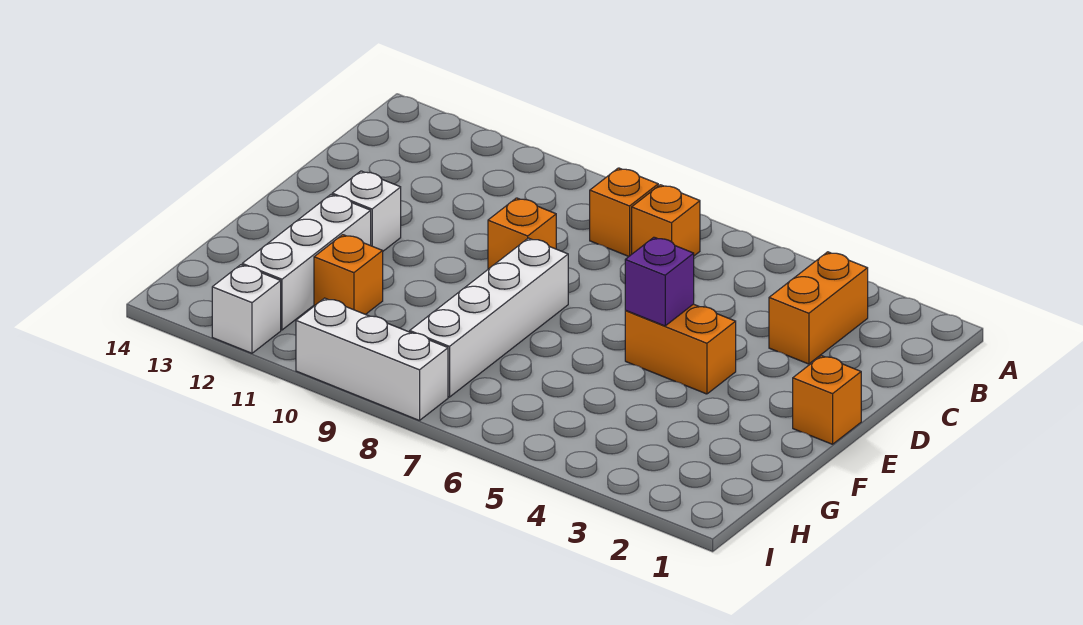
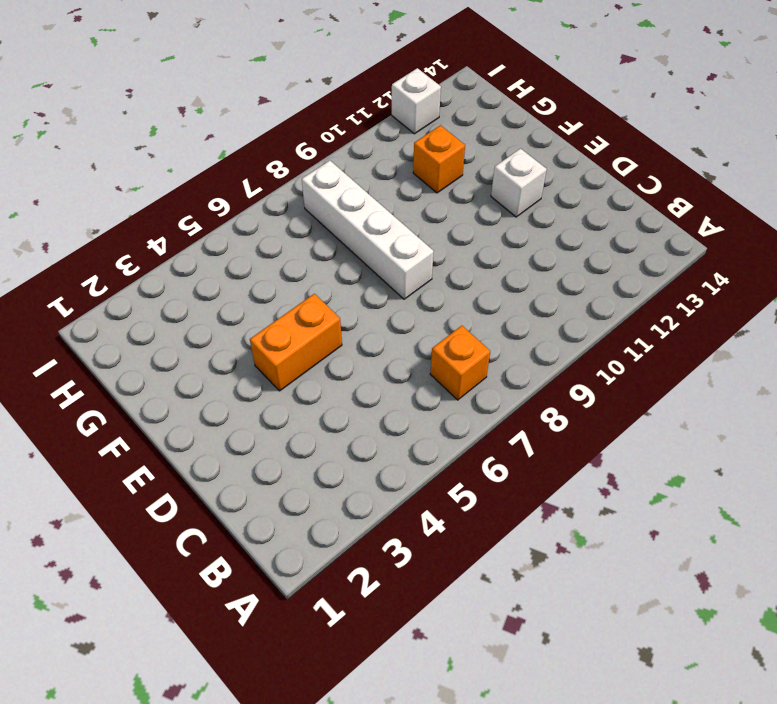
none -> orange brick B3:C3 level 1
none -> orange brick B8 level 1
none -> orange brick D9 level 1

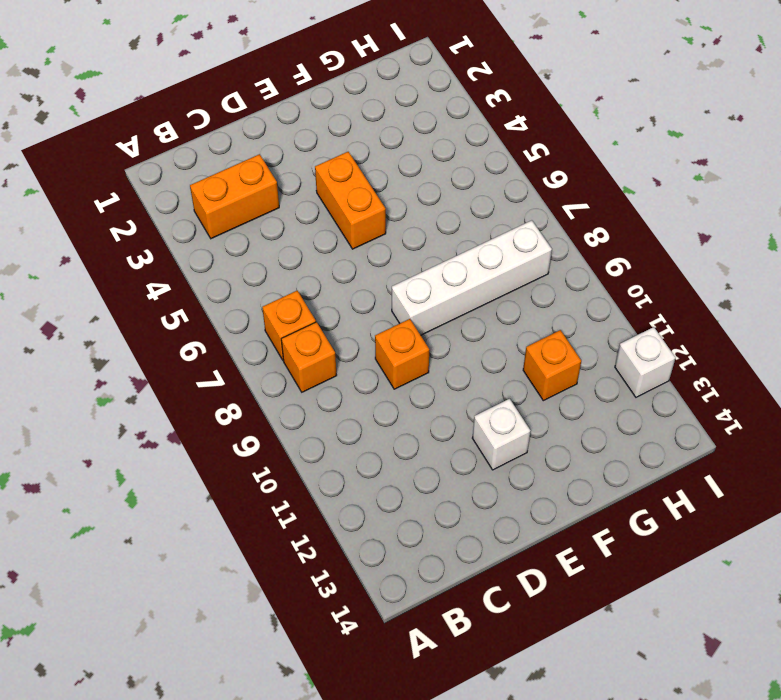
none -> orange brick E1 level 1
none -> white brick F12:H12 level 1
none -> white brick I8:I10 level 1

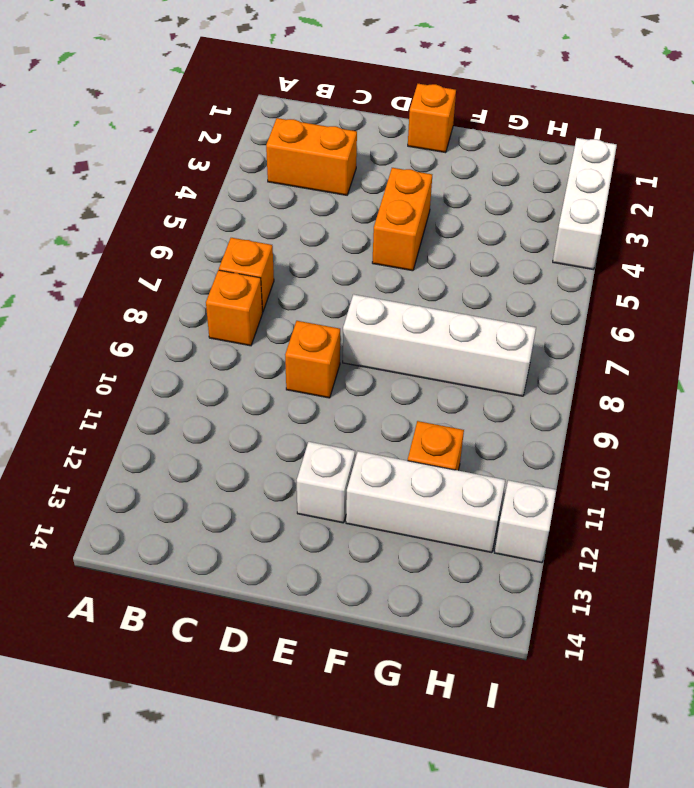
white brick I2:I4 level 1 -> white brick I8:I10 level 1
none -> purple brick E5 level 2

